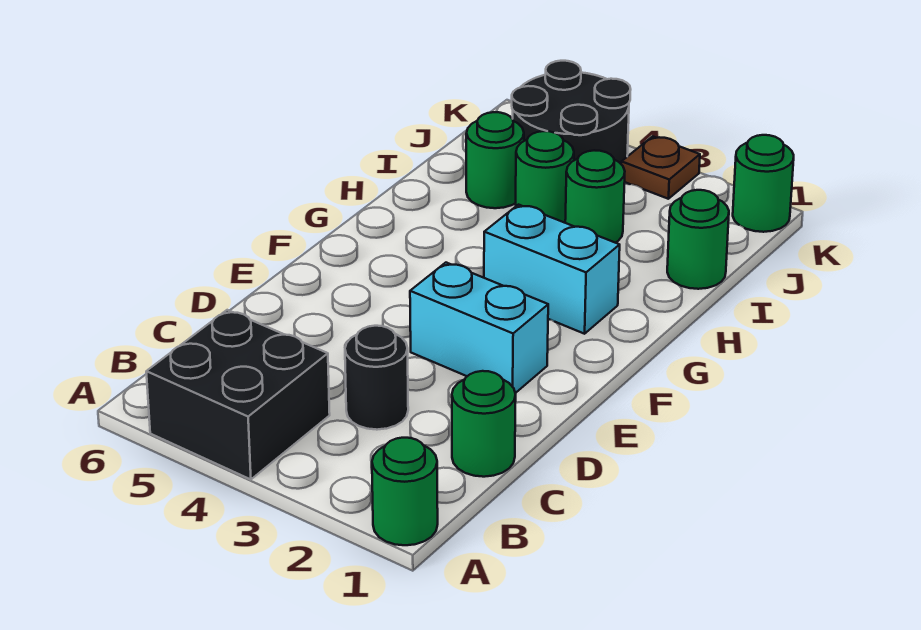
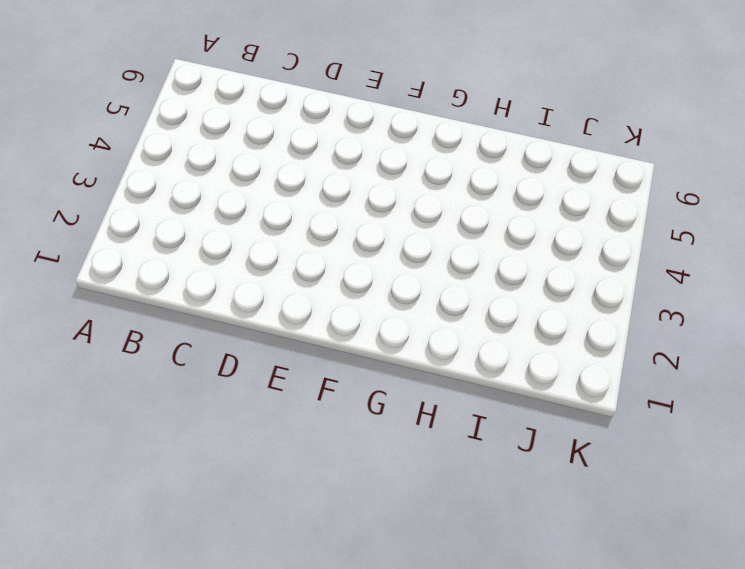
none -> green round brick A1 level 1
none -> black brick A4:B5 level 1
none -> green round brick C1 level 1

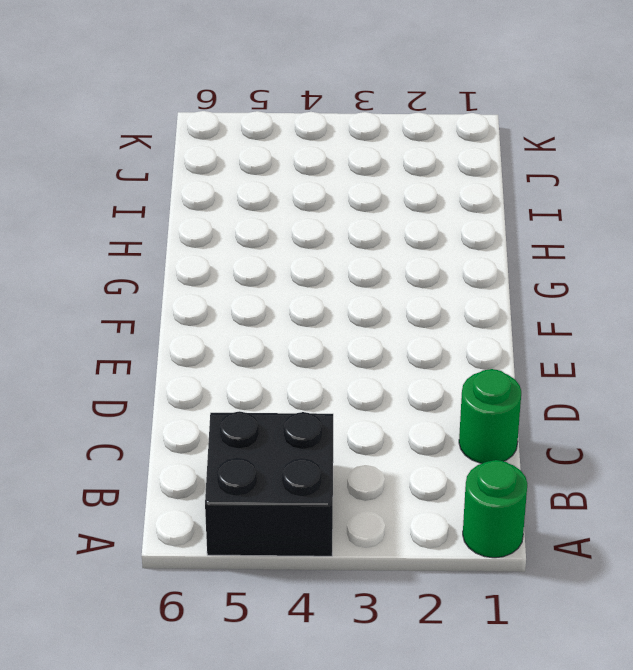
none -> black round brick C3 level 1
none -> cyan brick E2:E3 level 1
none -> cyan brick G2:G3 level 1

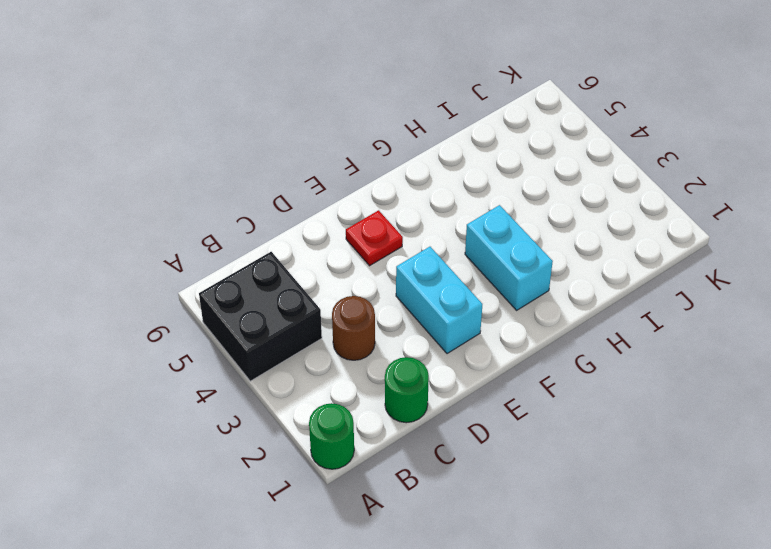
brown round brick C3 level 1 -> black round brick C3 level 1
red plate E5 level 1 -> none
none -> green round brick I1 level 1
none -> green round brick I3 level 1
none -> green round brick I4 level 1

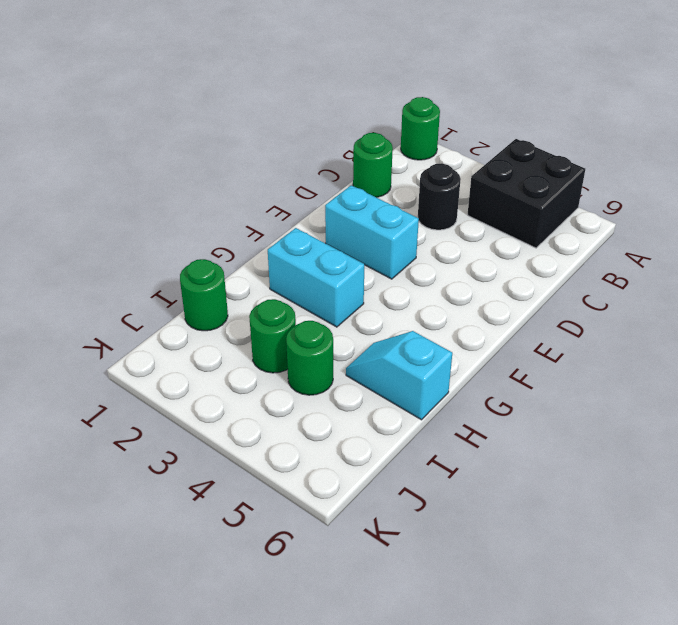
cyan slope H5:H6 level 1 top 6 -> none
none -> green round brick I5 level 1
none -> black round brick J4:K5 level 1
none -> green round brick K1 level 1

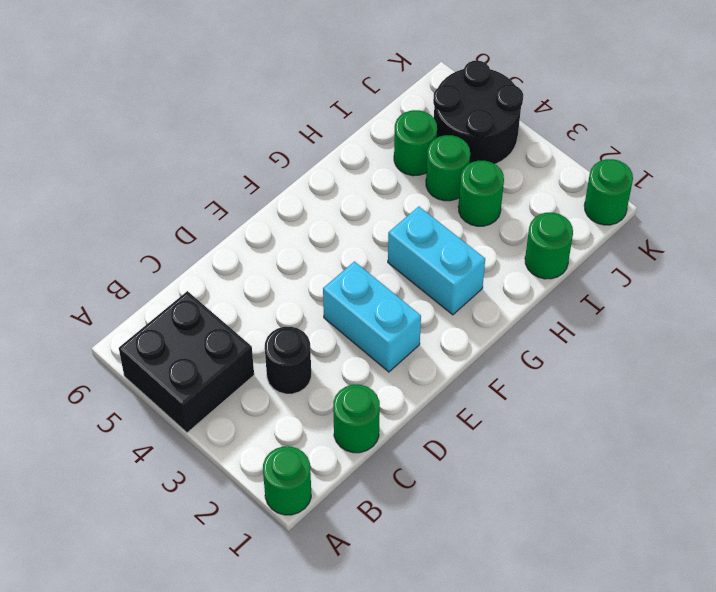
none -> brown plate K3 level 1

